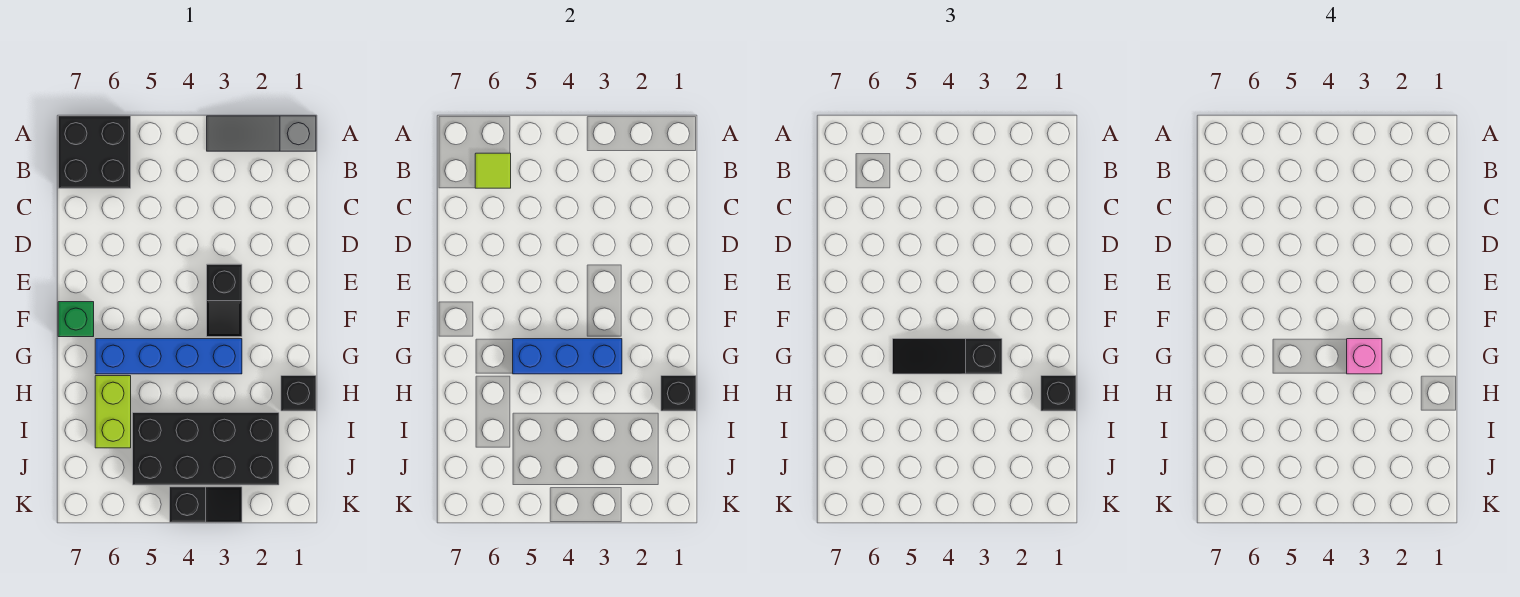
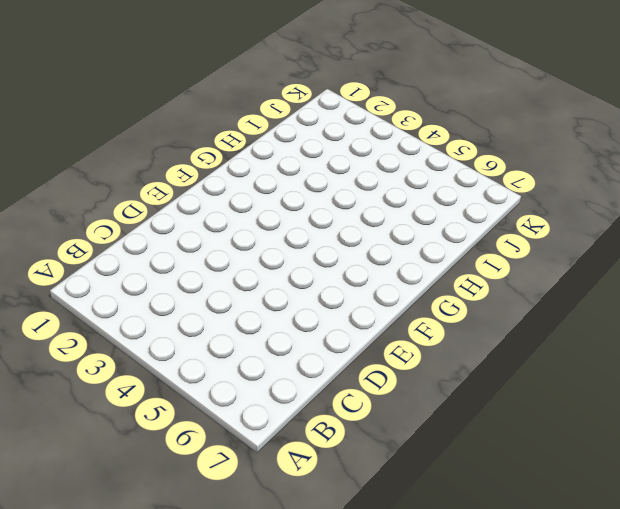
none -> grey slope A1:A3 level 1 top 1
none -> black brick A6:B7 level 1
none -> black slope E3:F3 level 1 top E

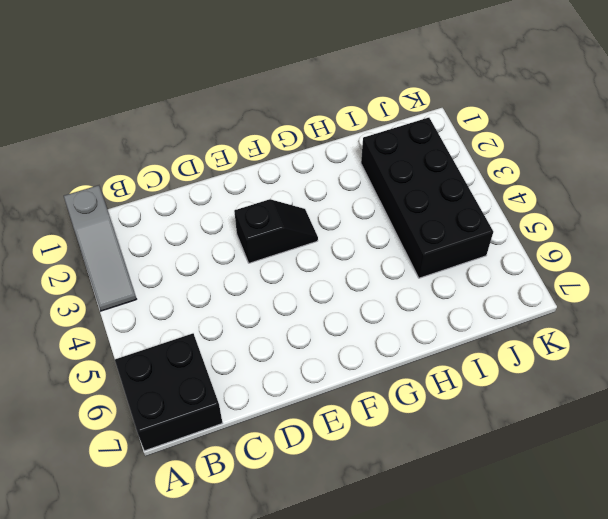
none -> green brick F7 level 1
none -> blue brick G3:G6 level 1
none -> black brick H1 level 1

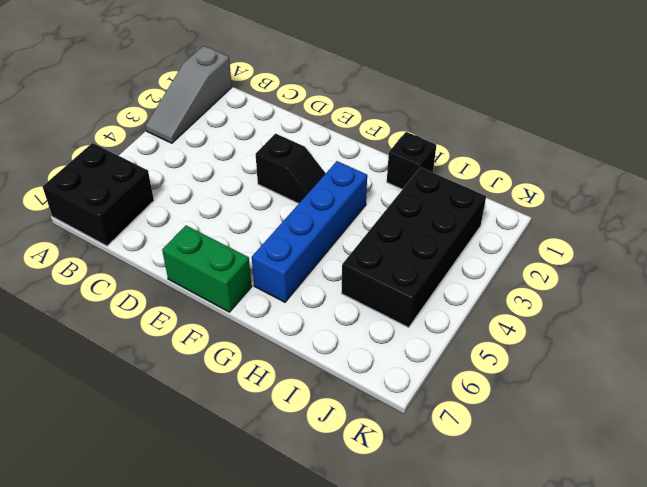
green brick E7:F7 level 1 -> green brick F7 level 1
none -> lime brick H6:I6 level 1
none -> black slope K3:K4 level 1 top 4
none -> lime tile B6 level 2

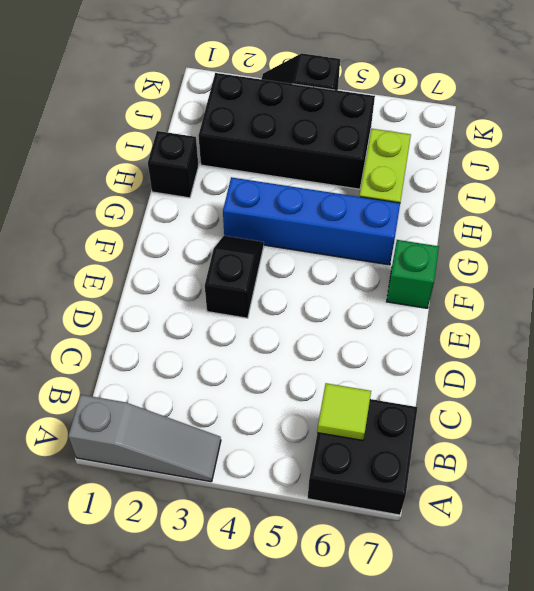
none -> blue brick G3:G5 level 2
none -> black brick H1 level 2
none -> black slope G3:G5 level 3 top 3

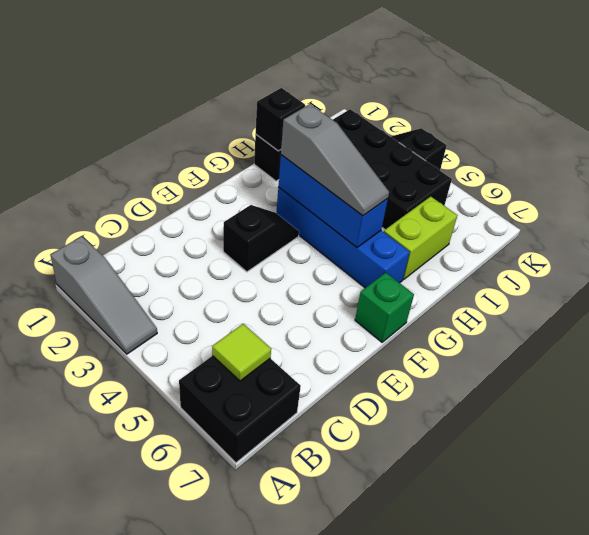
grey slope G3:G5 level 3 top 3 -> black slope G3:G5 level 3 top 3
none -> black brick H1 level 3
none -> pink brick G3 level 4

